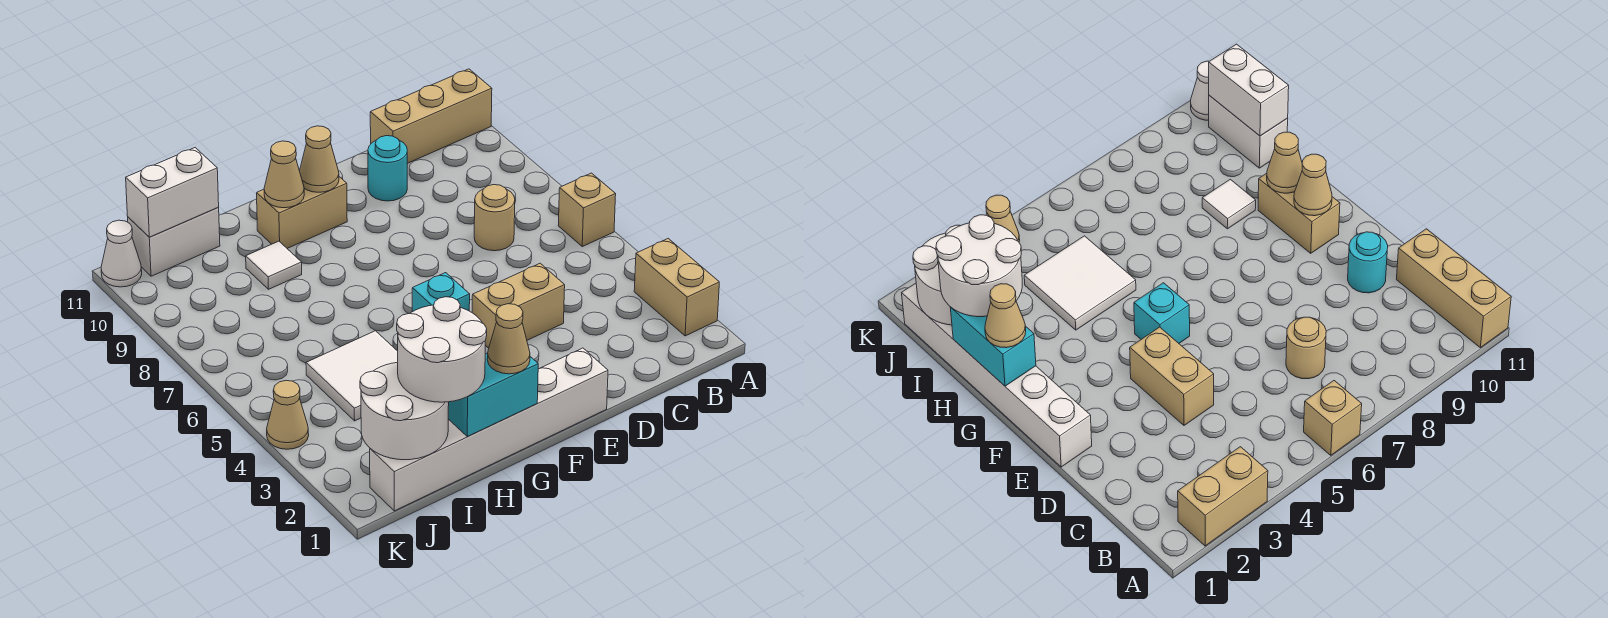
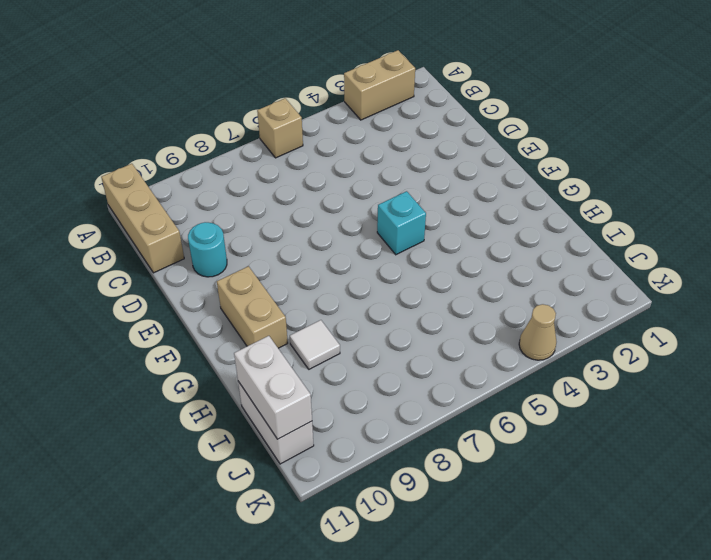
none -> tan round brick C7 level 1
none -> tan brick D4:E4 level 1
none -> white brick E1:J1 level 1

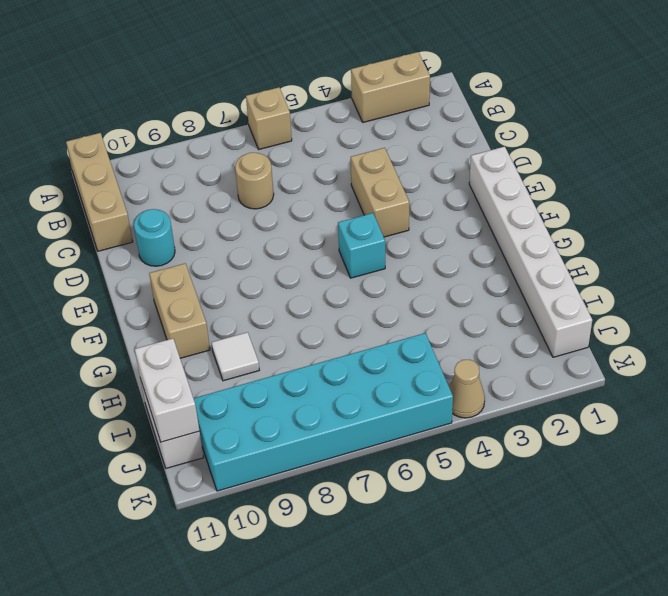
cyan brick J5:K10 level 1 -> none
none -> white tile H4:I5 level 1
none -> white cone K11 level 1
none -> tan cone F10 level 2

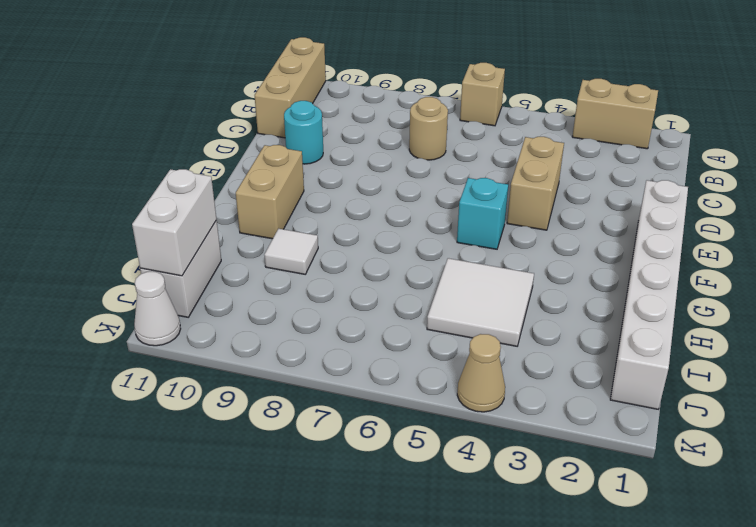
none -> tan cone F10 level 2
none -> cyan brick G1:H1 level 2
none -> tan cone G10 level 2

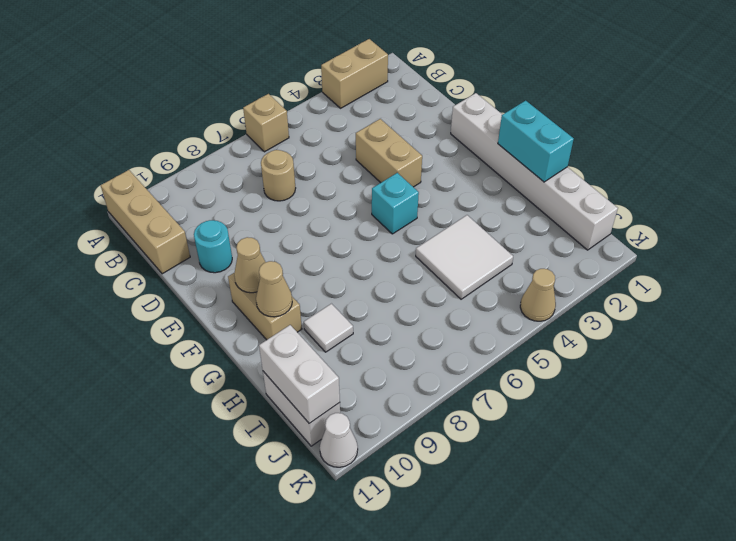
none -> white round brick I1:J2 level 2
none -> tan cone G1 level 3
none -> white round brick H1:I2 level 3

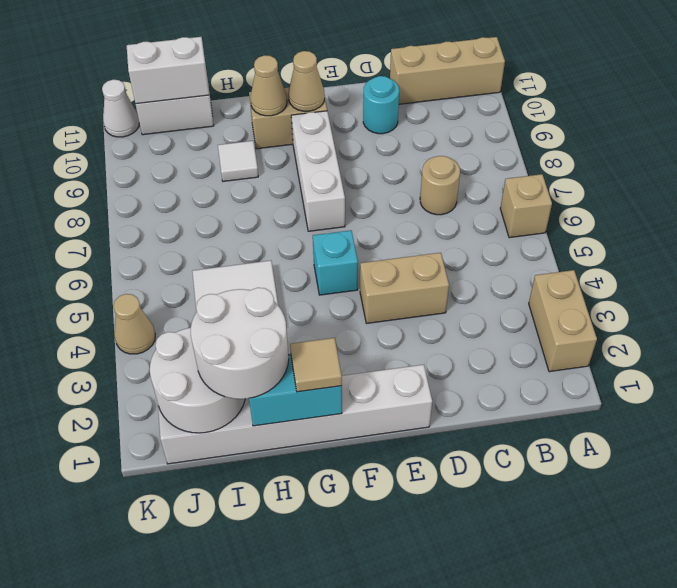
white brick F7:F9 level 1 -> none
tan tile G1 level 3 -> tan cone G1 level 3

